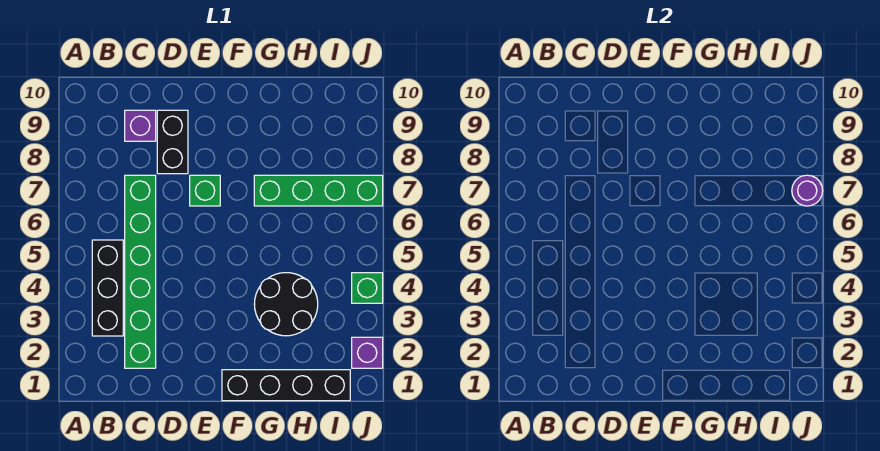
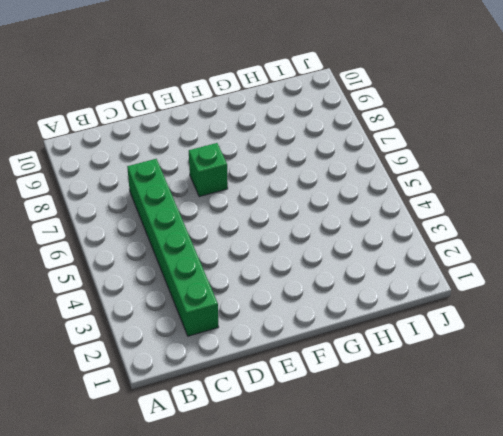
none -> black brick B3:B5 level 1
none -> purple brick C9 level 1

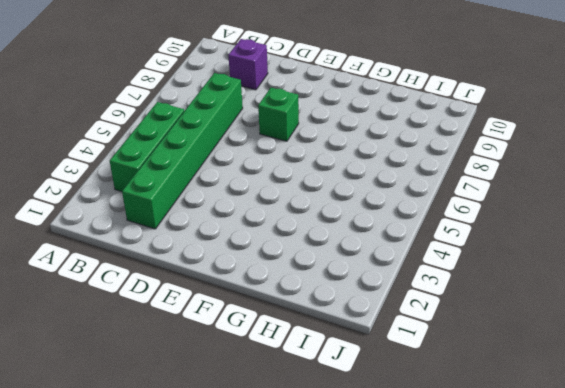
green brick B3:B5 level 1 -> black brick B3:B5 level 1
none -> black brick D8:D9 level 1
none -> black brick F1:I1 level 1

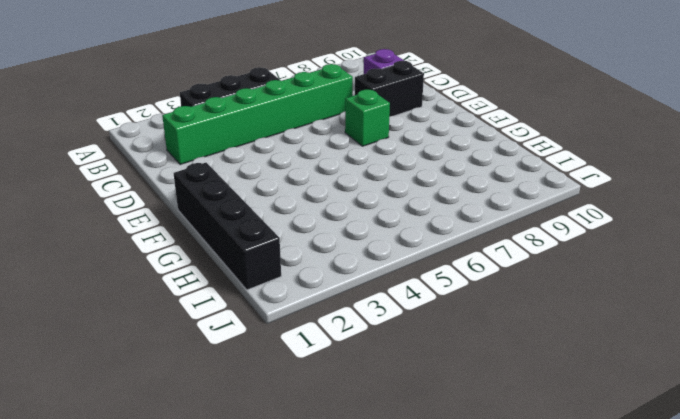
none -> black round brick G3:H4 level 1
none -> green brick G7:J7 level 1

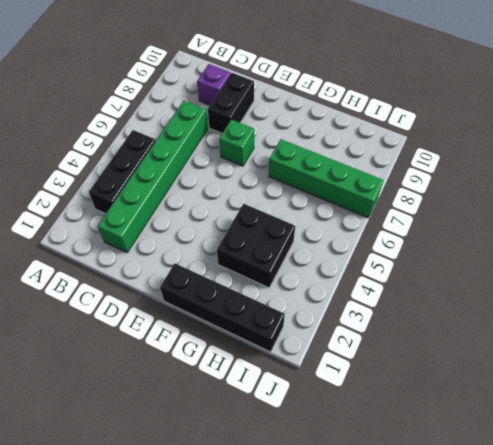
black brick G3:H4 level 1 -> black round brick G3:H4 level 1
none -> purple brick J2 level 1
none -> green brick J4 level 1

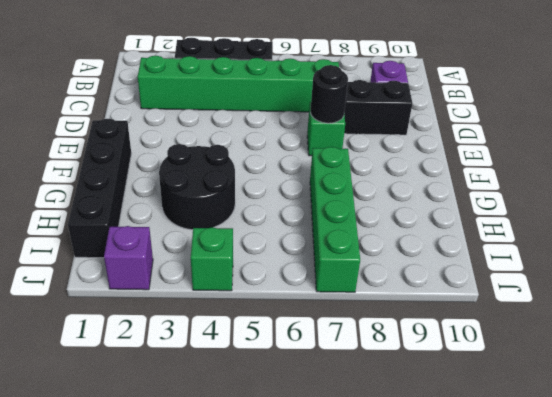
black round brick E7 level 2 -> none
none -> purple round brick J7 level 2

